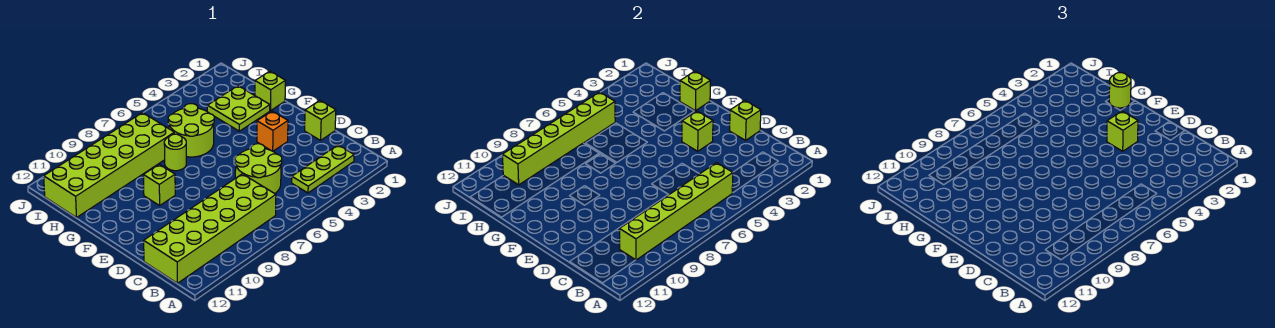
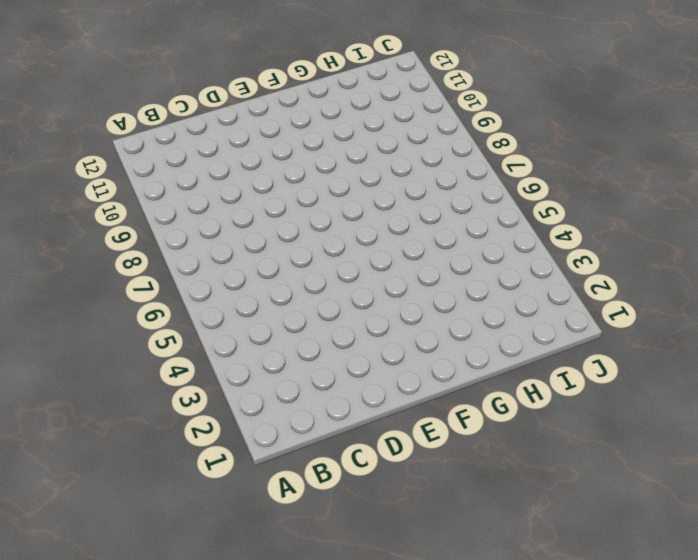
none -> lime plate B2:B4 level 1
none -> lime brick B7:C12 level 1
none -> lime round brick C5:D6 level 1

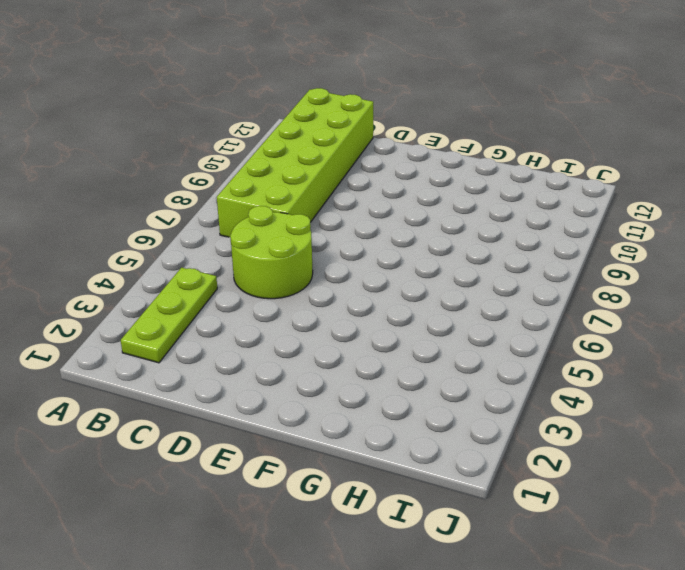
none -> lime brick D1 level 1
none -> orange brick E3 level 1
none -> lime brick F9 level 1

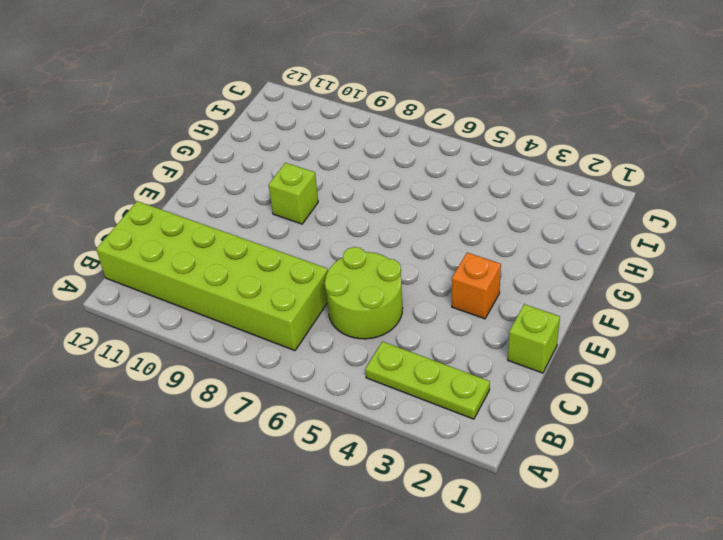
none -> lime brick G1 level 1
none -> lime plate G2:H3 level 1
none -> lime round brick G5:H6 level 1

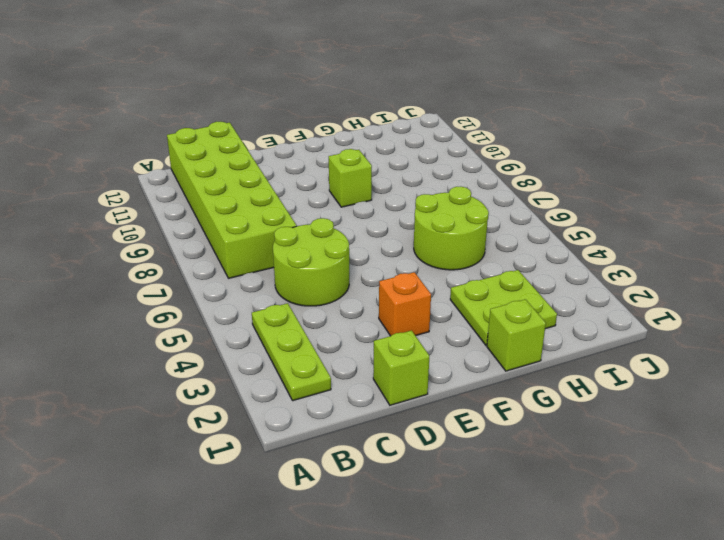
none -> lime round brick G7 level 1
none -> lime brick H7:I12 level 1
none -> lime brick B5:B10 level 2

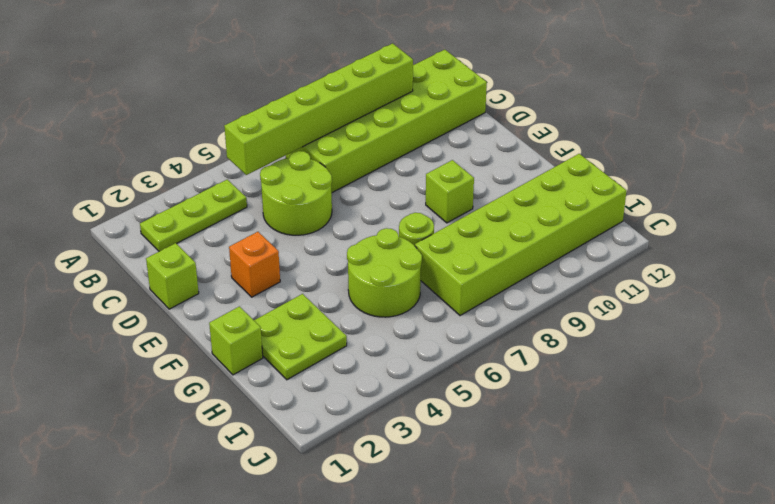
none -> lime brick D1 level 2
none -> lime brick E3 level 2
none -> lime brick G1 level 2

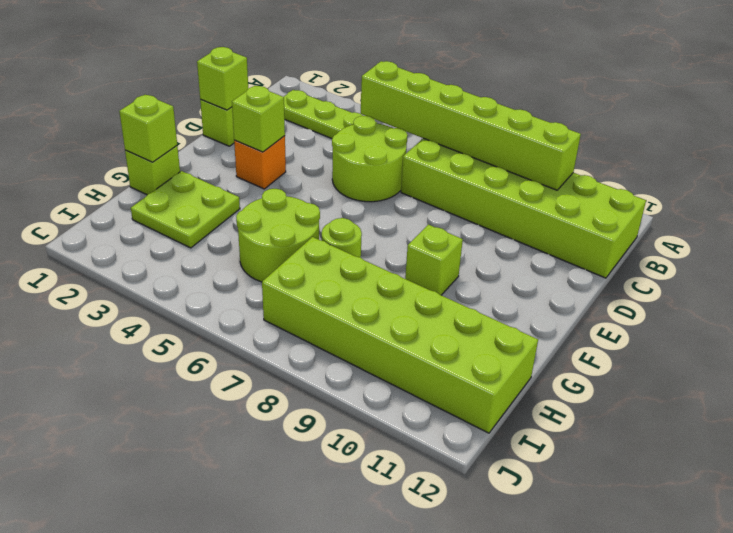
none -> lime brick I5:I10 level 2
none -> lime brick E3 level 3
none -> lime round brick G1 level 3

